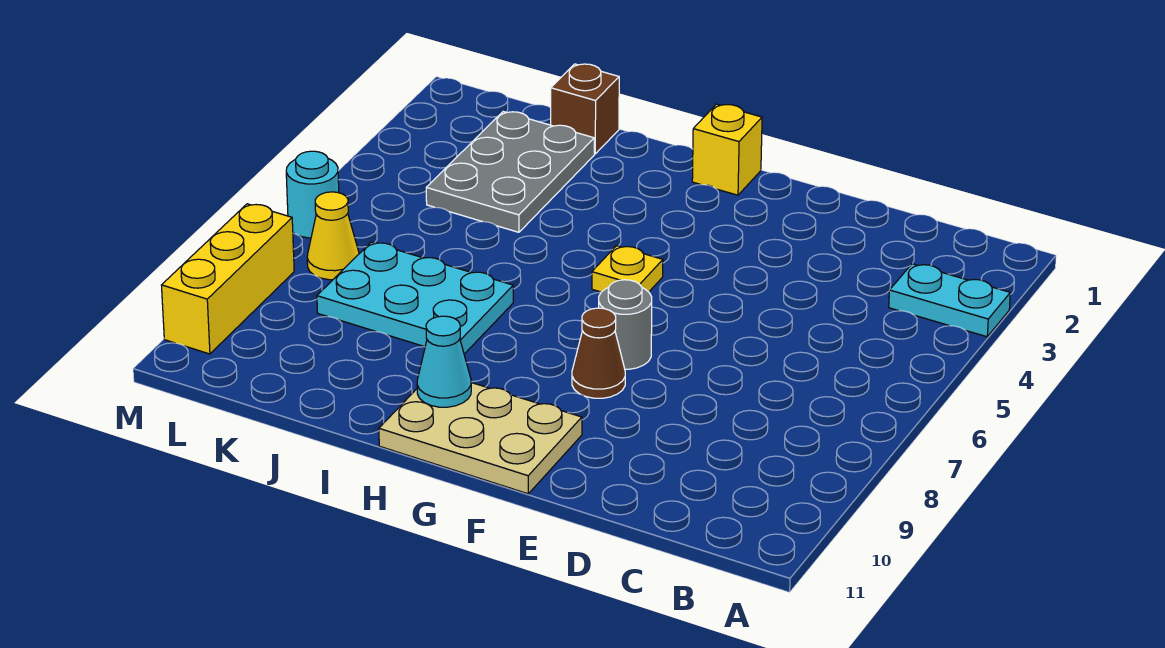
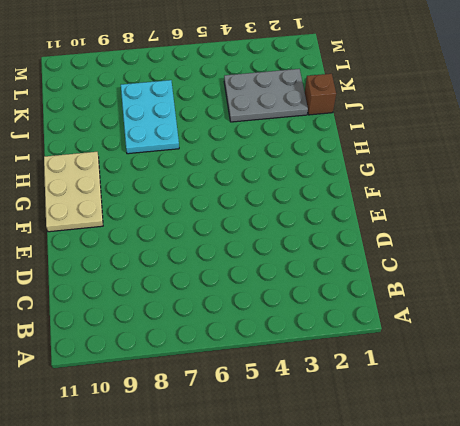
none -> cyan plate A3:B3 level 1
none -> grey round brick F7 level 1
none -> brown cone F8 level 1

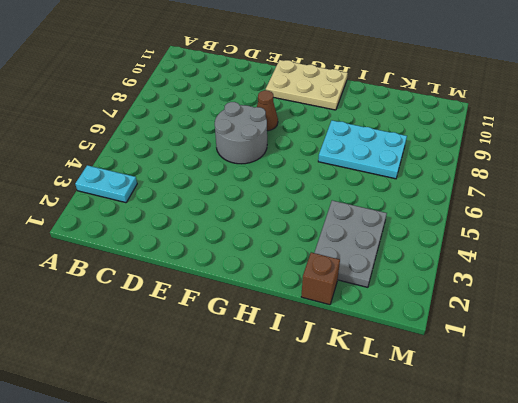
grey round brick E6:F7 level 1 -> grey round brick F7 level 1
none -> yellow brick G1 level 1
none -> yellow plate G5 level 1
none -> yellow cone L7 level 1

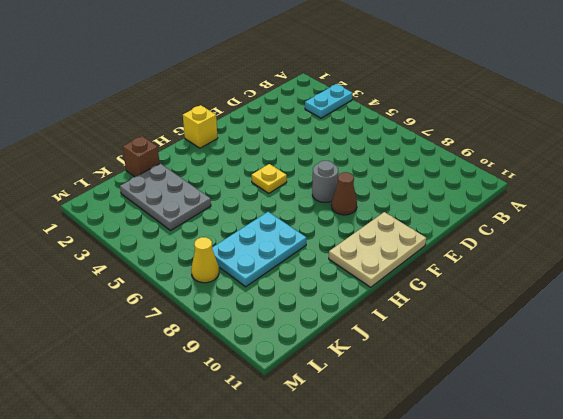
none -> cyan round brick M6 level 1
none -> yellow brick M8:M10 level 1
none -> cyan cone H10 level 2

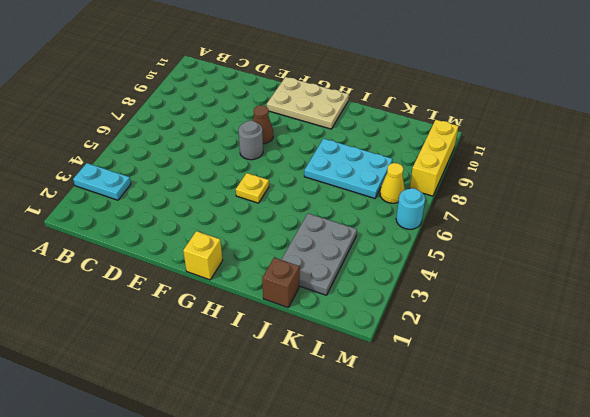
none -> cyan cone H10 level 2

